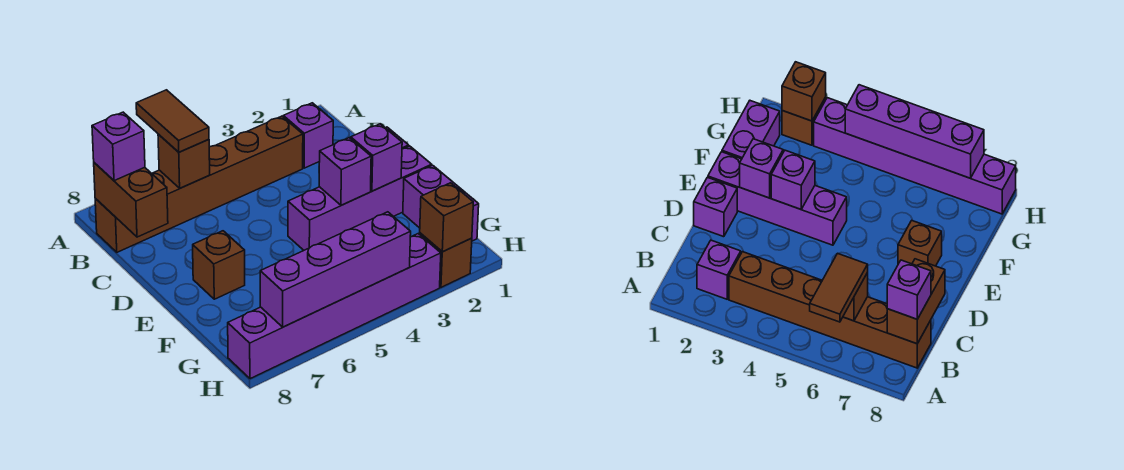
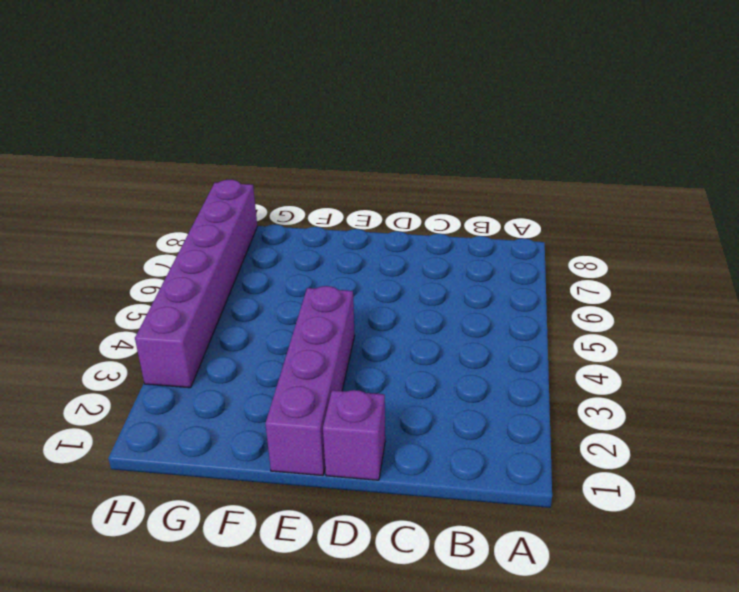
none -> purple brick B2 level 1
none -> brown brick B3:B8 level 1
none -> brown brick E7 level 1

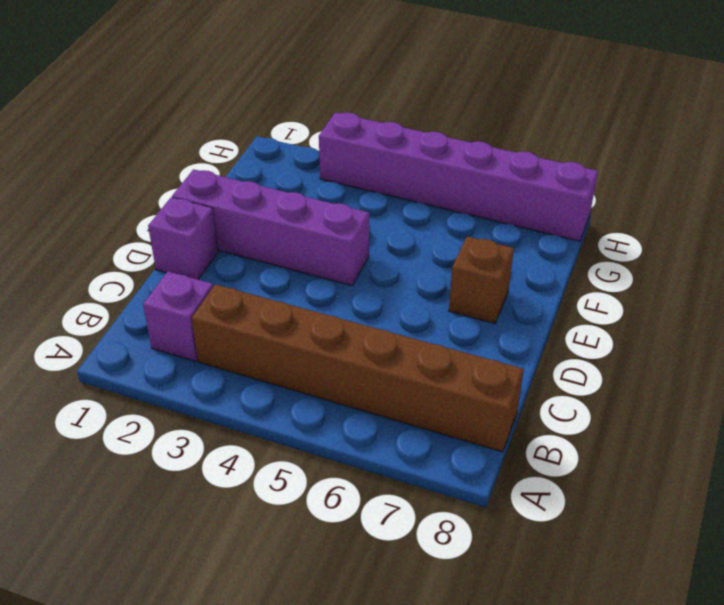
none -> purple brick F1:G1 level 1
none -> brown brick H2 level 1
none -> brown brick B6 level 2

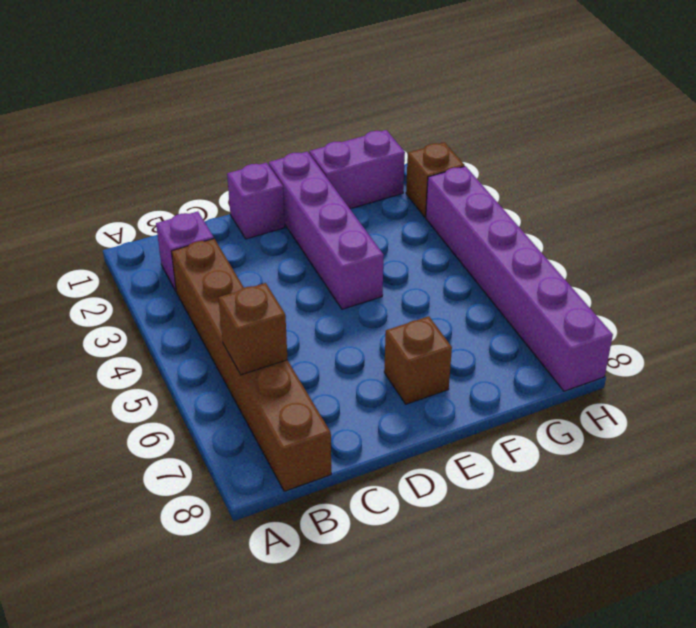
none -> brown brick B8:C8 level 2
none -> purple brick E2 level 2
none -> purple brick E3 level 2

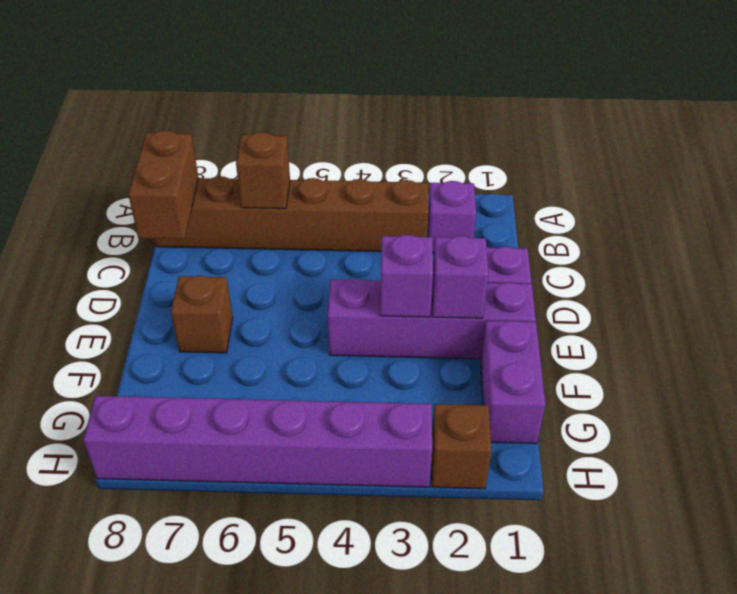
none -> brown brick H2 level 2
none -> purple brick H4:H7 level 2
none -> brown tile A6:B6 level 3

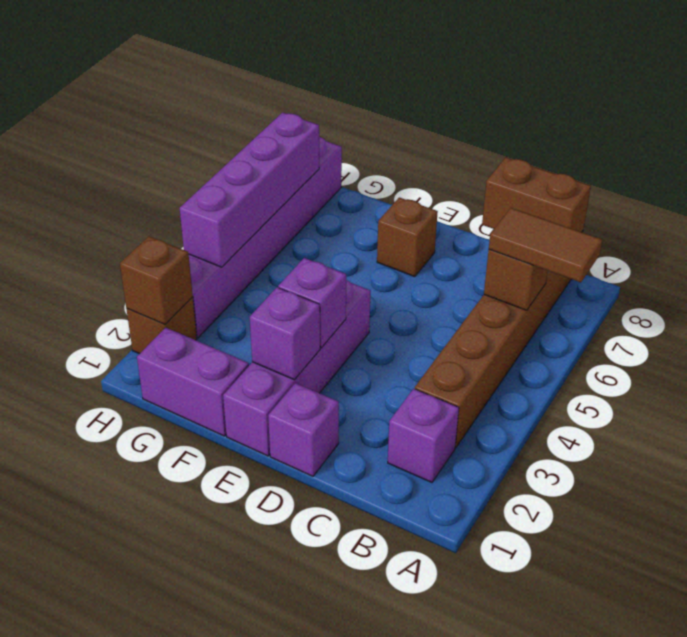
none -> purple brick B8 level 3

